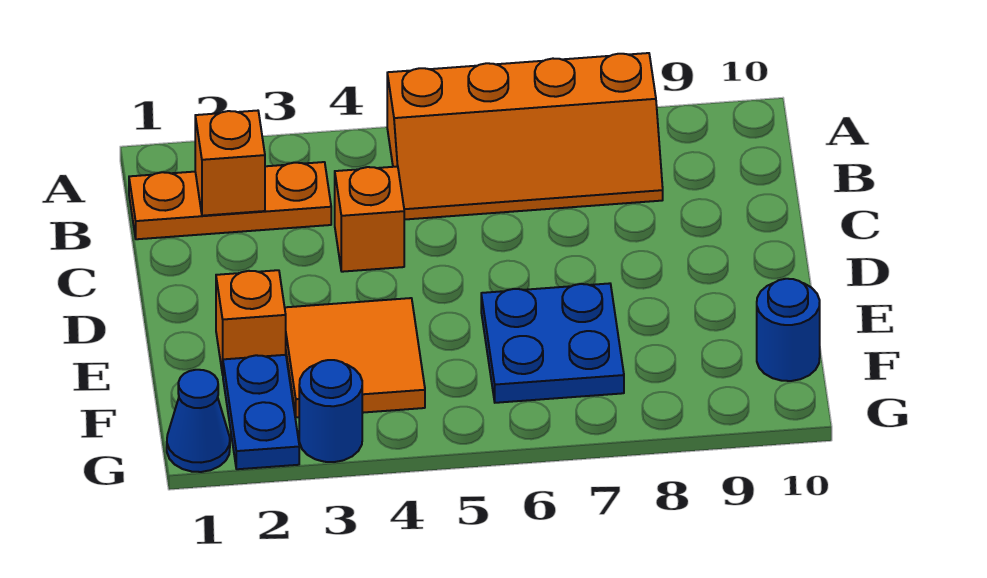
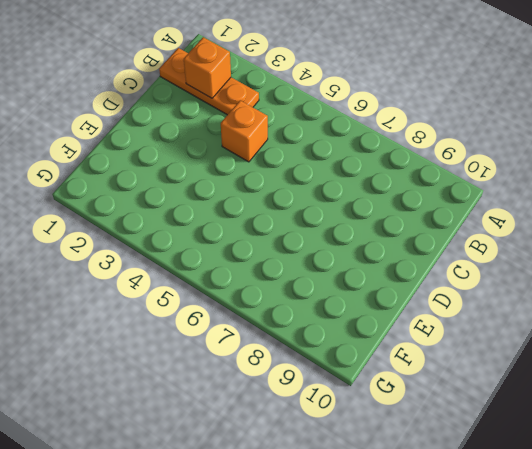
none -> orange slope A5:B8 level 1 top A
none -> orange brick E2 level 1

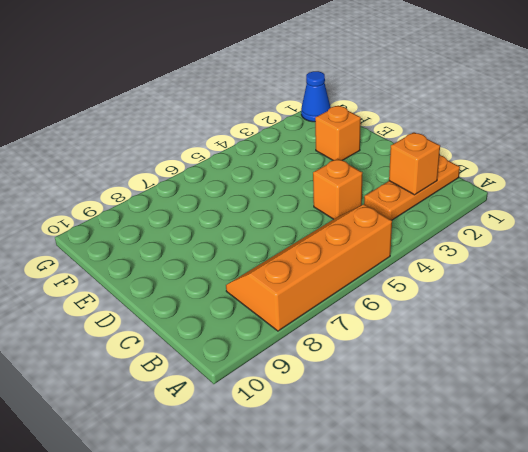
none -> orange tile E3:F4 level 1
none -> blue plate E6:F7 level 1

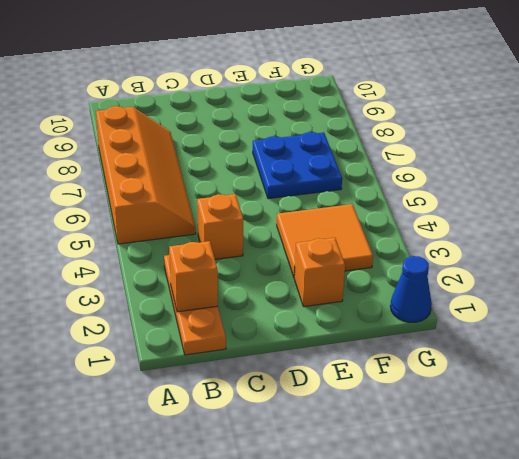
none -> blue plate F2:G2 level 1
none -> blue round brick F10 level 1

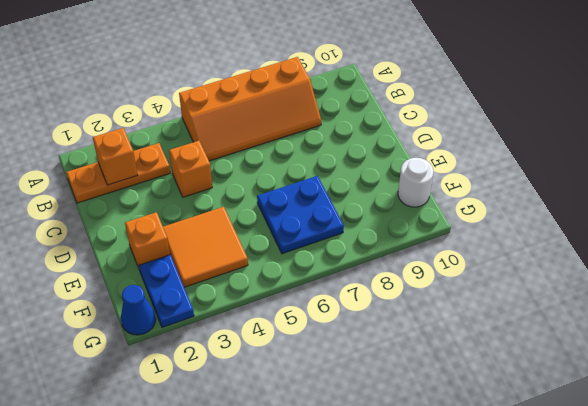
white round brick F10 level 1 -> blue round brick F10 level 1
none -> blue round brick G3 level 1

